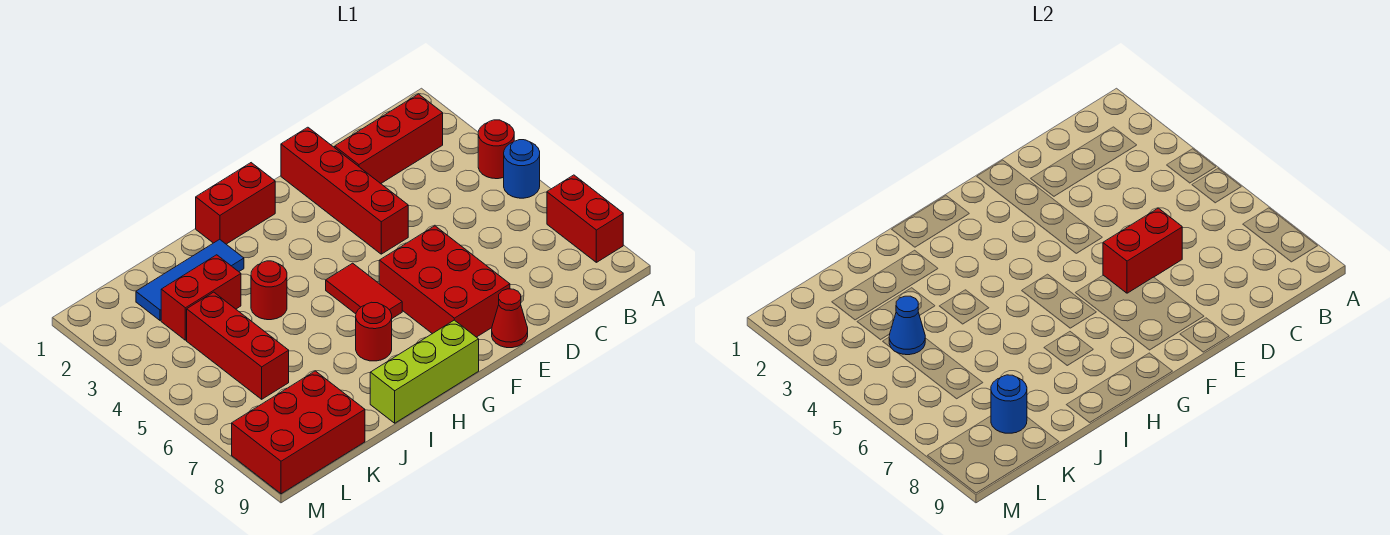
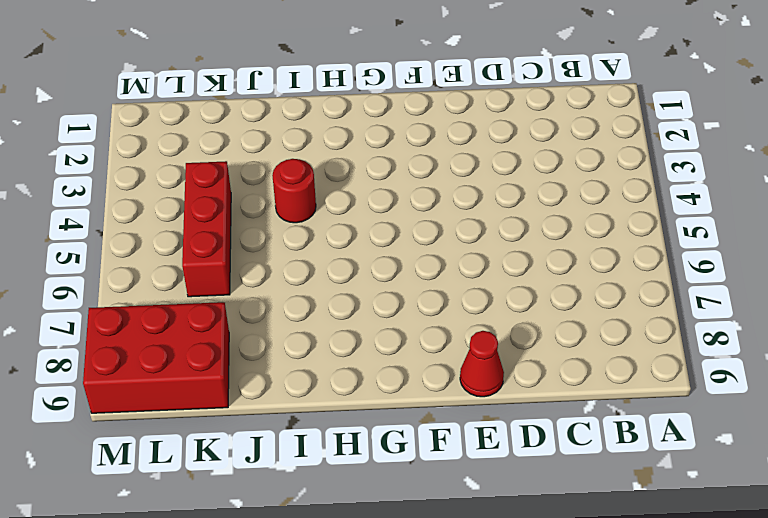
none -> red round brick A4 level 1
none -> blue round brick A5 level 1
none -> red brick A7:A8 level 1

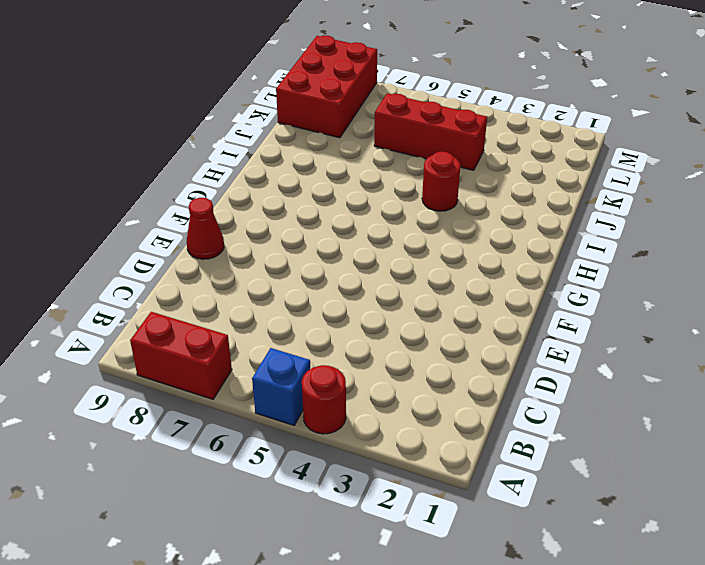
blue brick A5 level 1 -> blue round brick A5 level 1
none -> red brick B2:D2 level 1
none -> red brick E1:E4 level 1
none -> red brick E6:F8 level 1

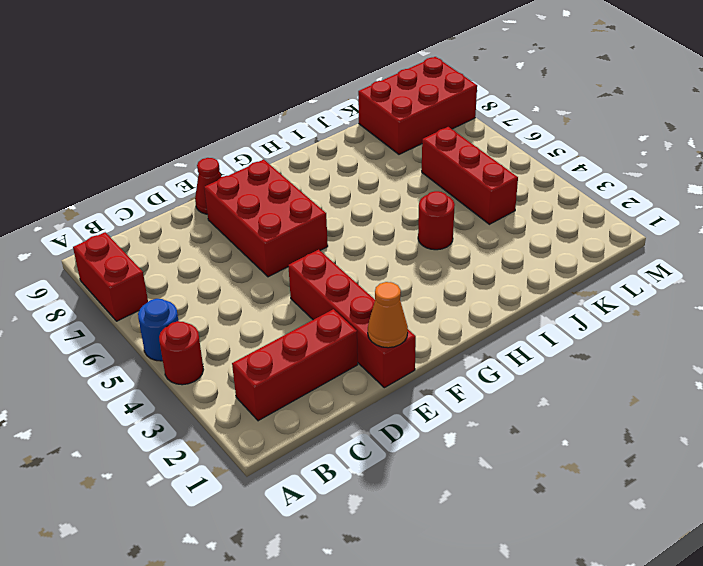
orange cone E1 level 2 -> none
none -> red brick G1:H1 level 1
none -> red tile G5:G6 level 1
none -> lime brick G9:I9 level 1

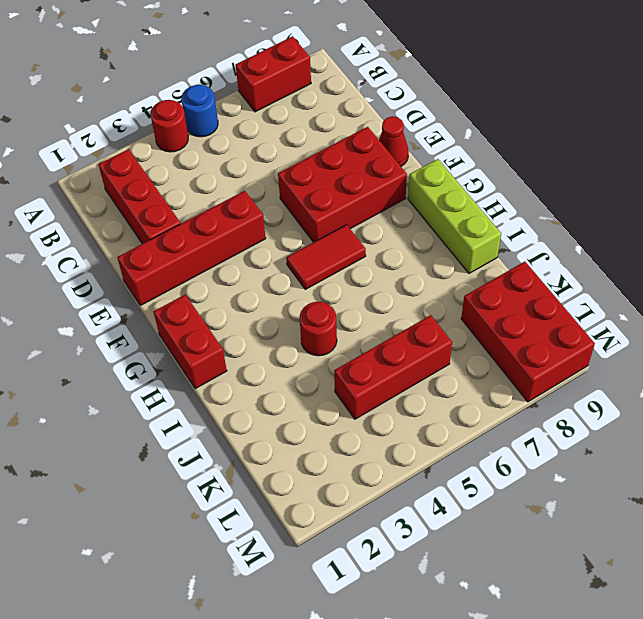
none -> red round brick H7 level 1
none -> blue tile I2:K2 level 1
none -> red brick J3:K3 level 1

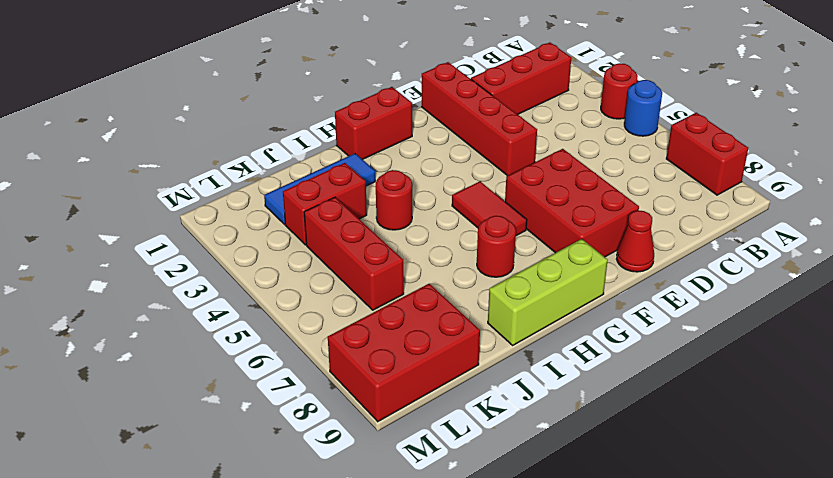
none -> red brick D6:E6 level 2
none -> blue cone K4 level 2
none -> blue round brick K8 level 2

